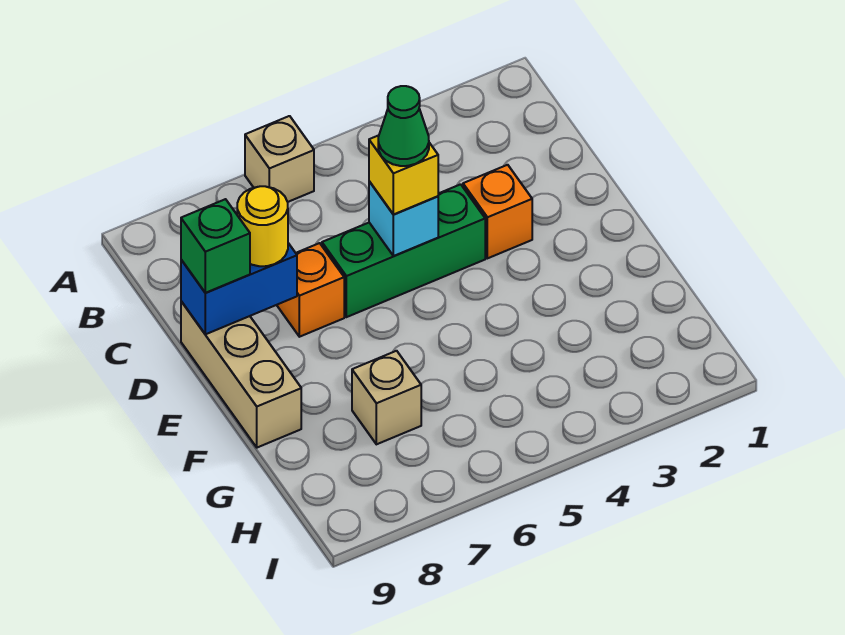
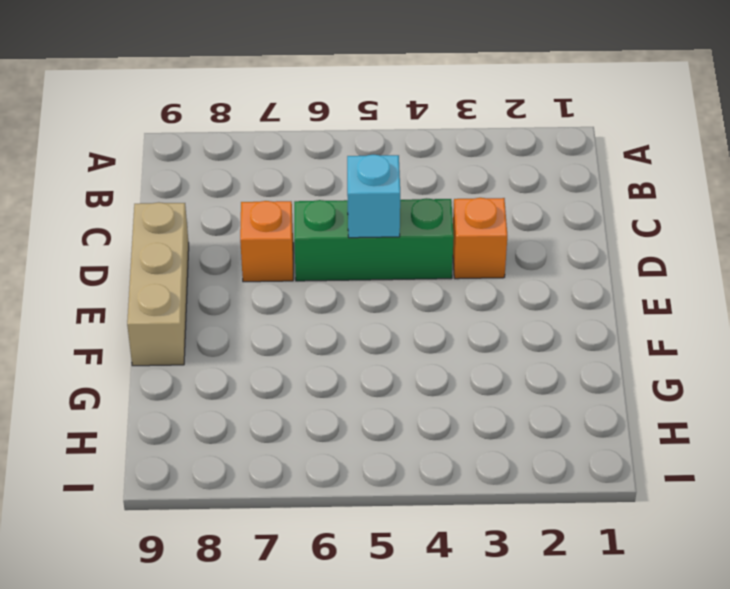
none -> tan brick A6 level 1
none -> tan brick G7 level 1
none -> blue brick D8:D9 level 2

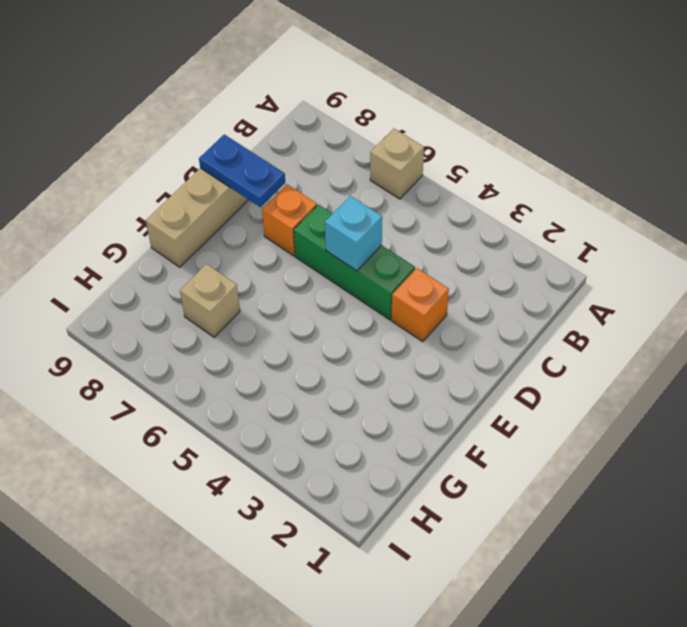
blue plate D8:D9 level 2 -> blue brick D8:D9 level 2
none -> yellow brick D5 level 3
none -> yellow round brick D8 level 3
none -> green brick D9 level 3

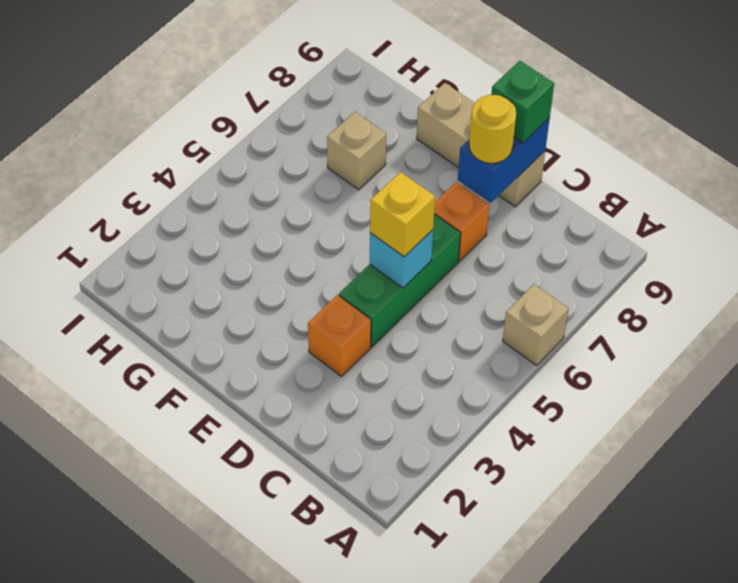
none -> green cone D5 level 4

